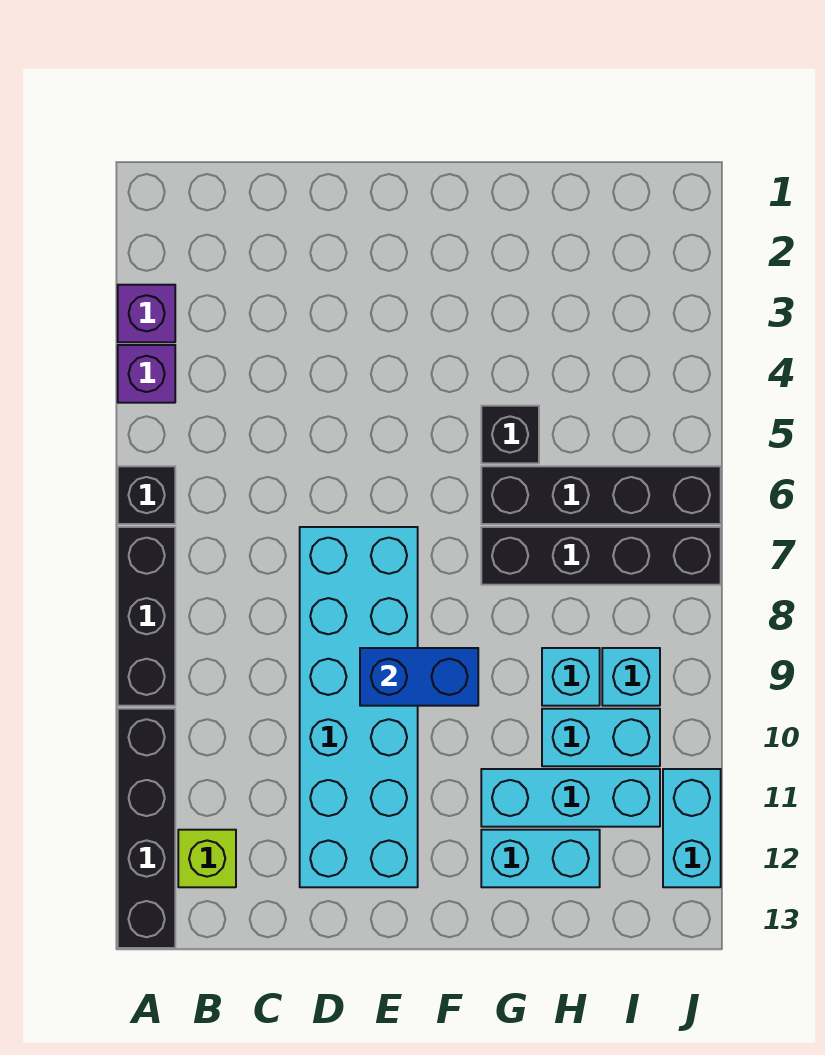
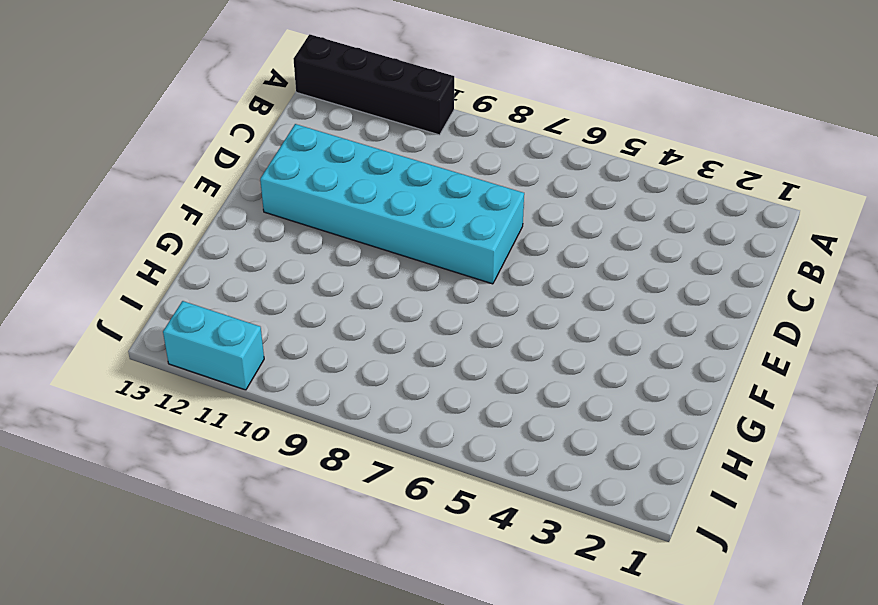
none -> purple brick A3 level 1
none -> purple brick A4 level 1
none -> black brick A6 level 1

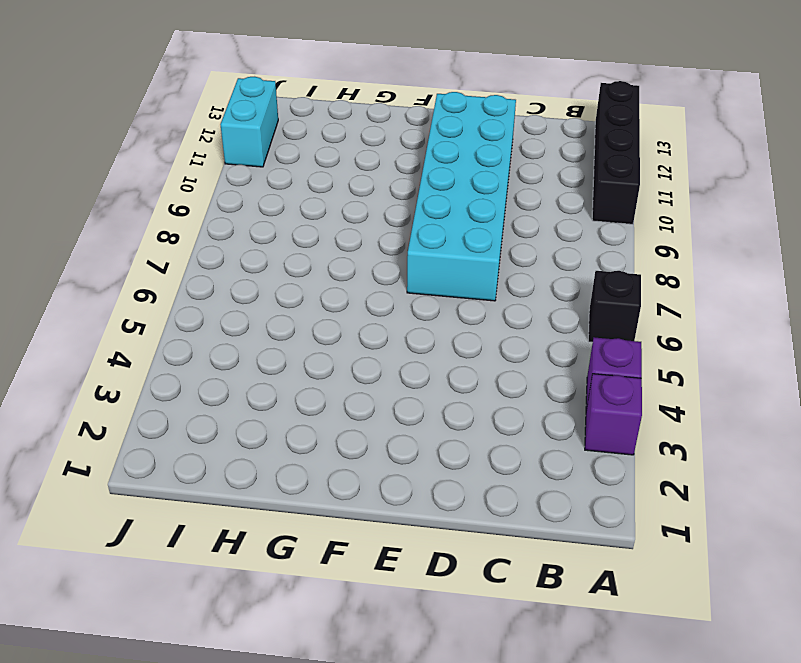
none -> black brick A7:A9 level 1
none -> lime brick B12 level 1
none -> black brick G5 level 1

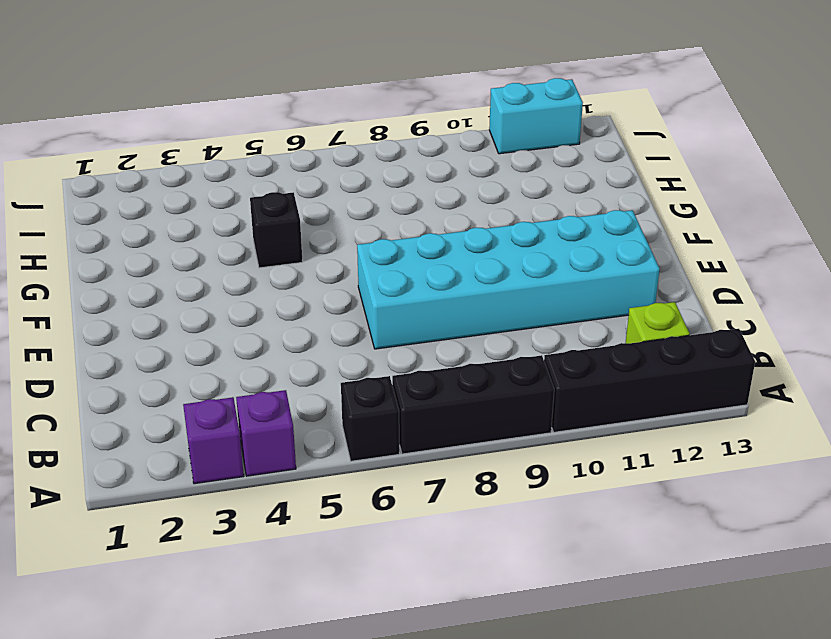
none -> black brick G6:J6 level 1
none -> black brick G7:J7 level 1
none -> cyan brick G11:I11 level 1

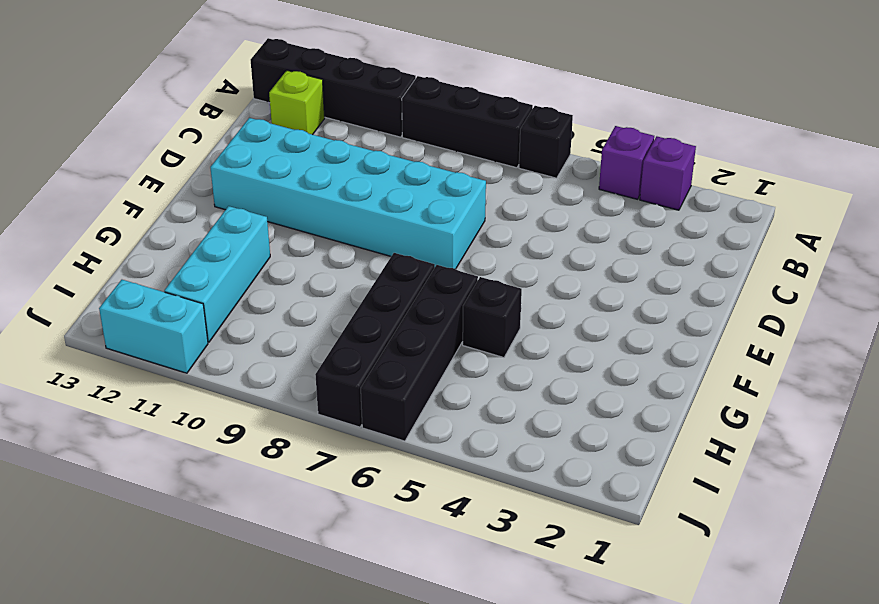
none -> cyan brick G12:H12 level 1
none -> cyan brick H9 level 1
none -> cyan brick H10:I10 level 1

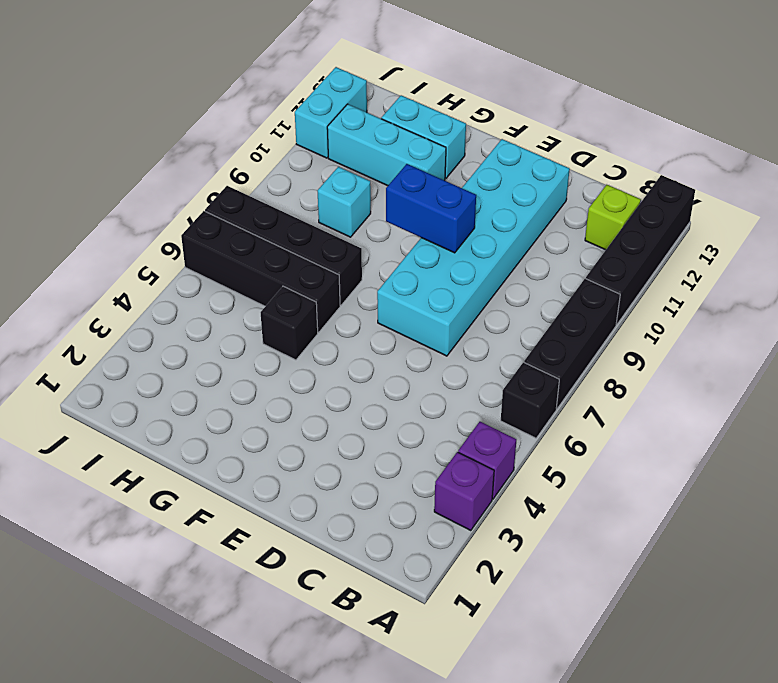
none -> cyan brick H10:I10 level 1
none -> cyan brick I9 level 1

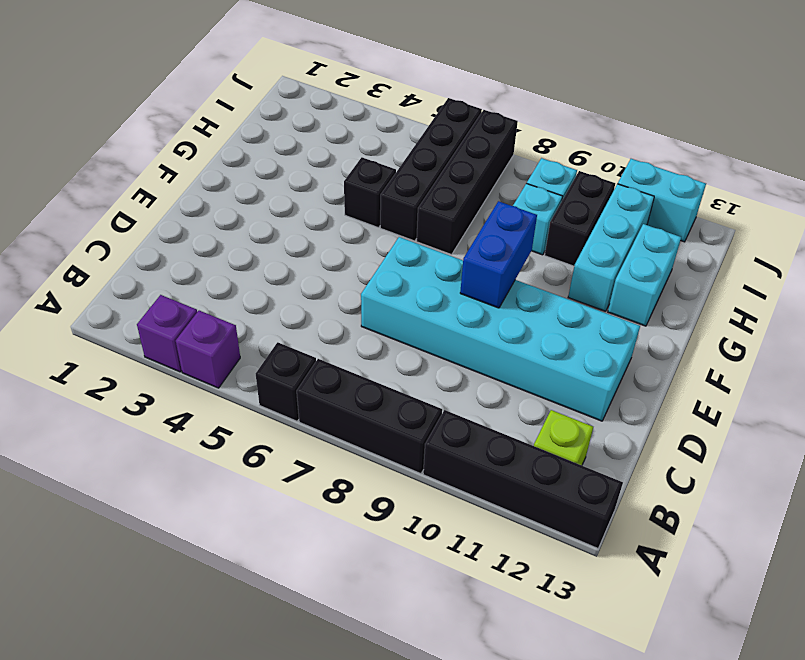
black brick H10:I10 level 1 -> cyan brick H10:I10 level 1

